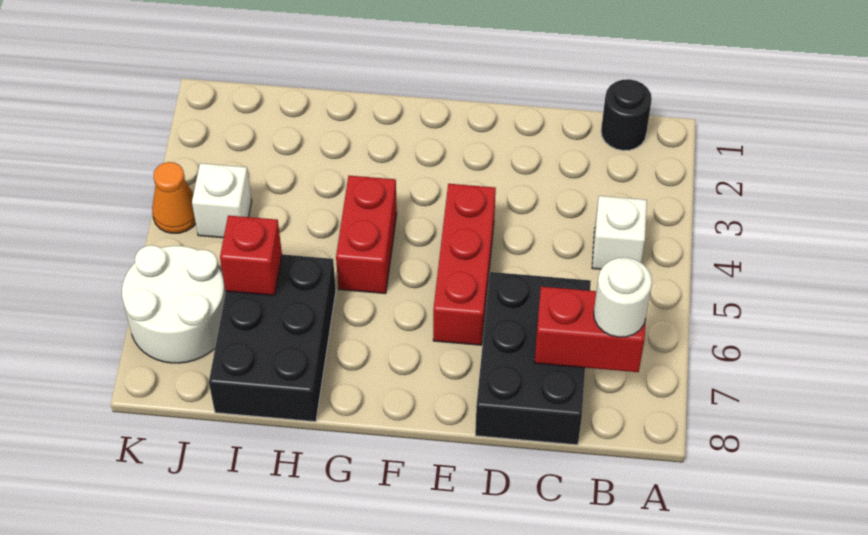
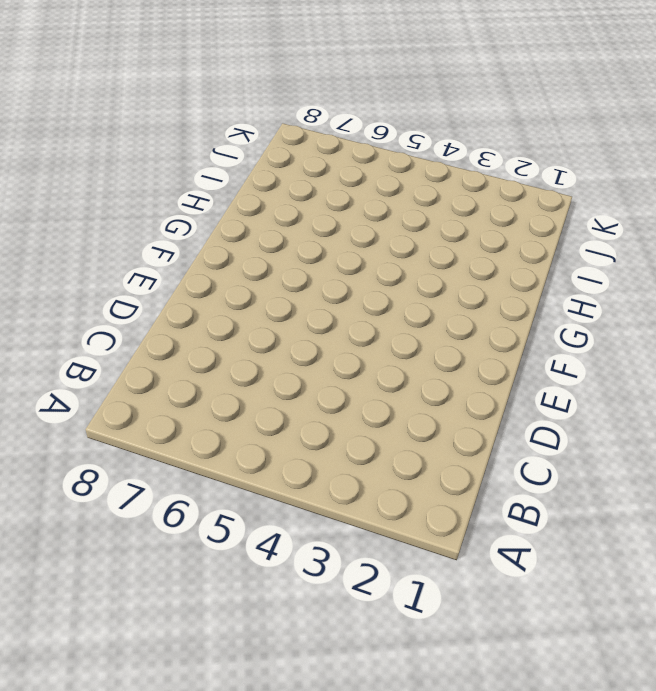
none -> black round brick B1 level 1
none -> white brick B4 level 1
none -> black brick C6:D8 level 1

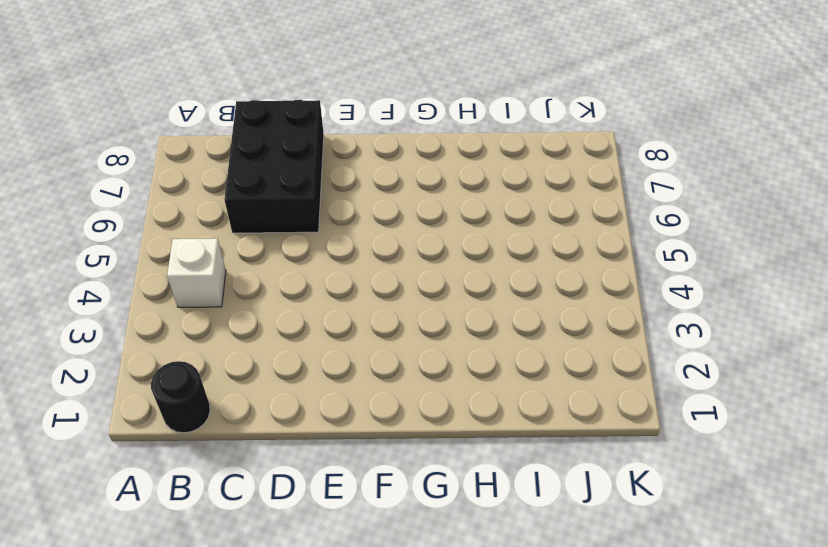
none -> red brick E4:E6 level 1
none -> red brick G4:G5 level 1
none -> black brick H6:I8 level 1

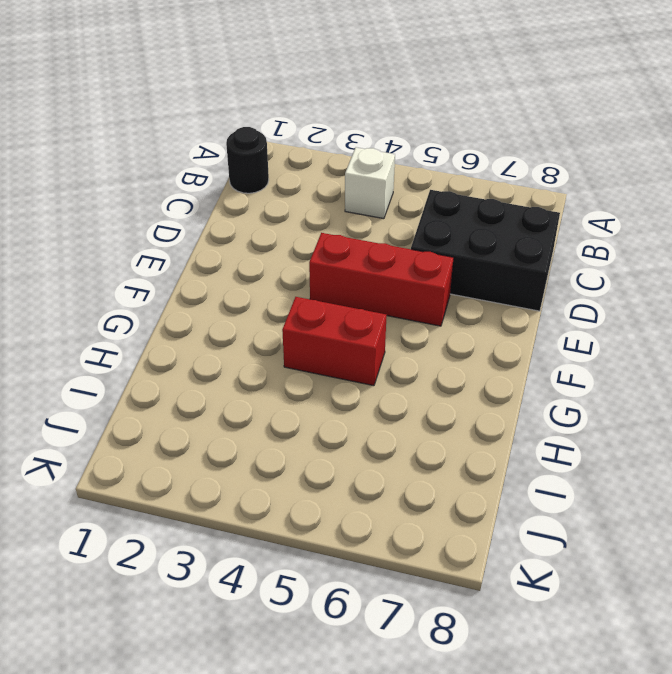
none -> black brick H6:I8 level 1
none -> white brick J4 level 1
none -> white round brick J6:K7 level 1

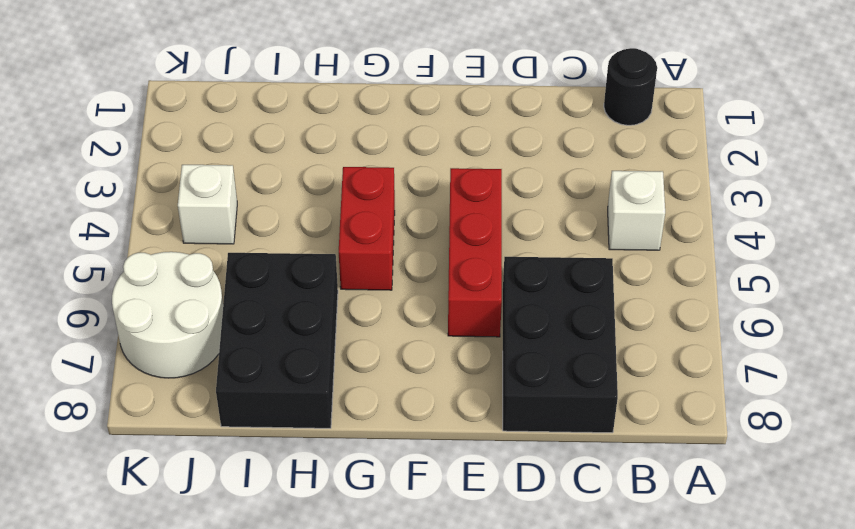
none -> orange cone K4 level 1
none -> red brick B7:C7 level 2
none -> red brick I6 level 2

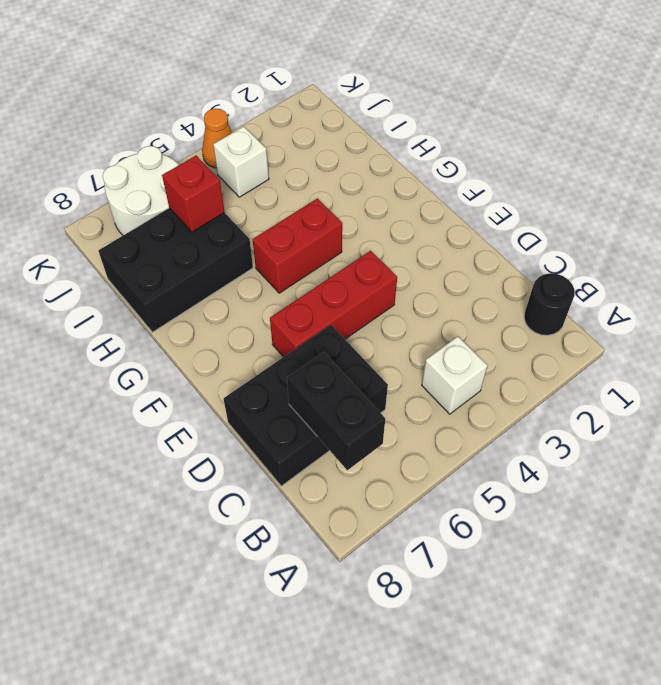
black brick B7:C7 level 2 -> red brick B7:C7 level 2
none -> white round brick B7 level 3

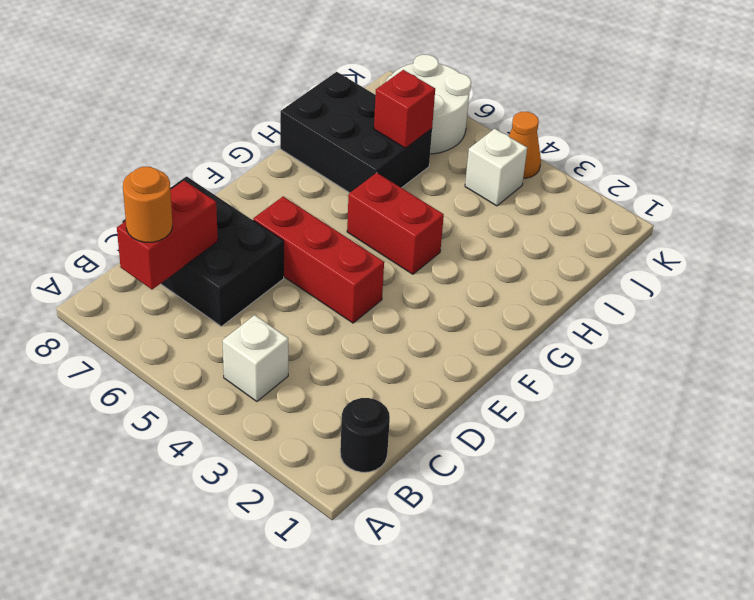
orange round brick B7 level 3 -> white round brick B7 level 3

